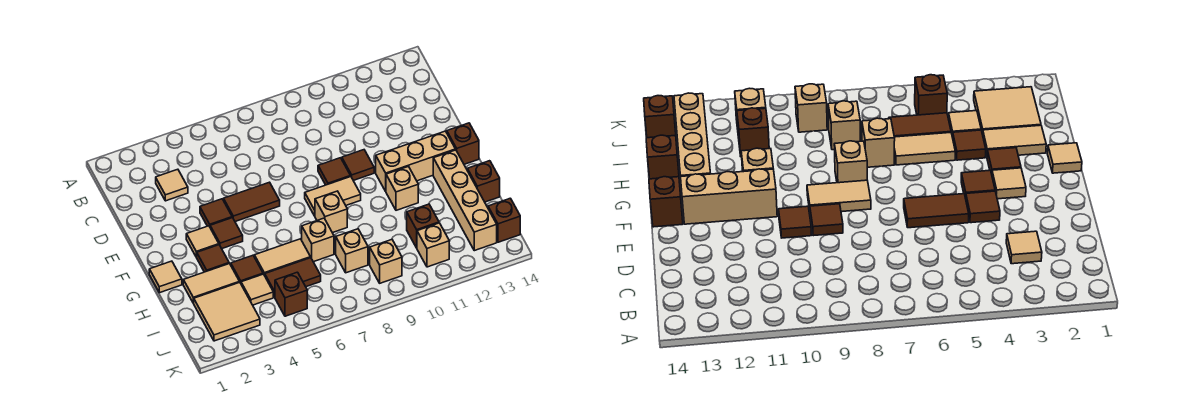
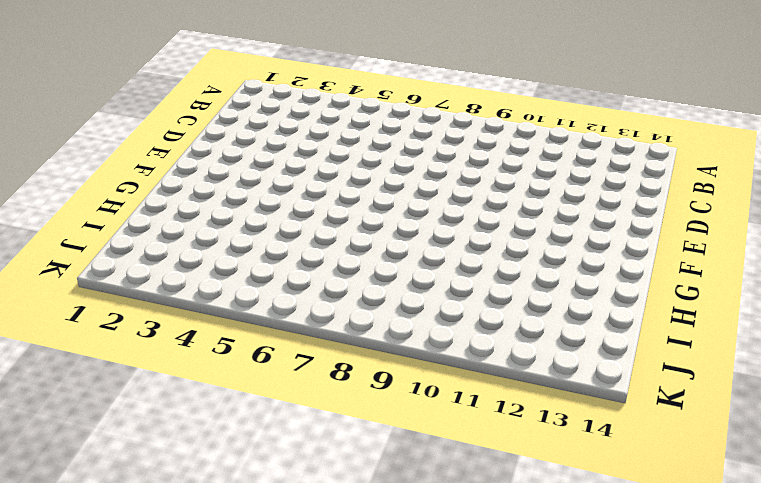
none -> tan tile C3 level 1
none -> brown tile E4 level 1
none -> brown tile E5:E6 level 1

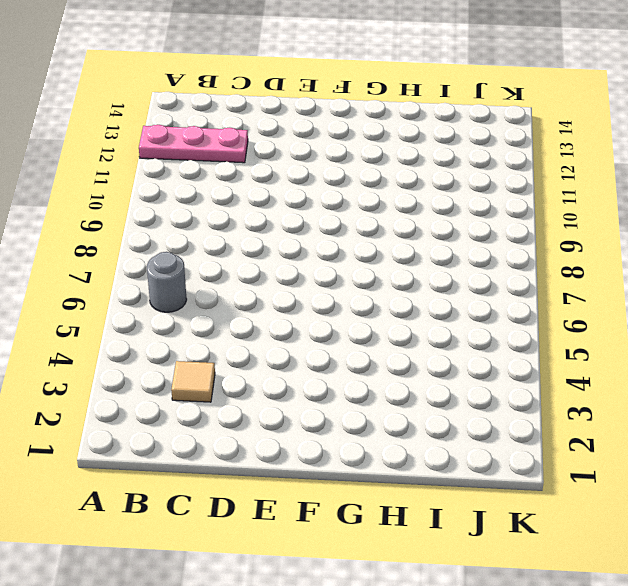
pink plate A12:C12 level 1 -> none
grey round brick B6 level 1 -> none
none -> brown tile E4 level 1
none -> brown tile E5:E6 level 1
none -> brown tile E9 level 1

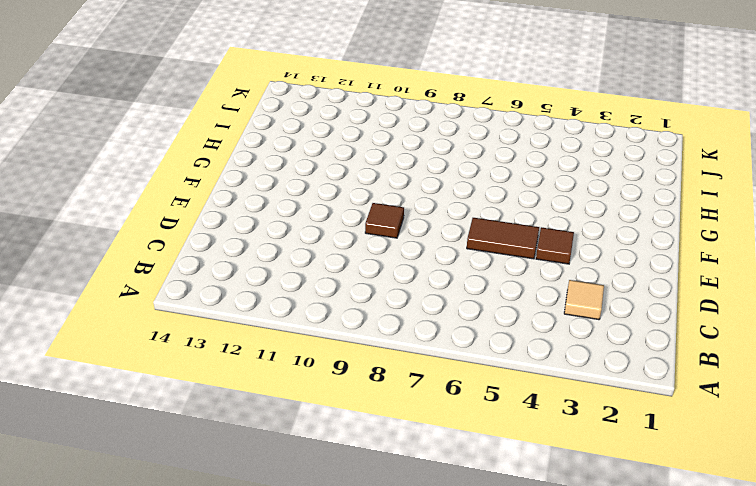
none -> brown tile E10 level 1
none -> tan tile F3 level 1
none -> brown tile F4 level 1

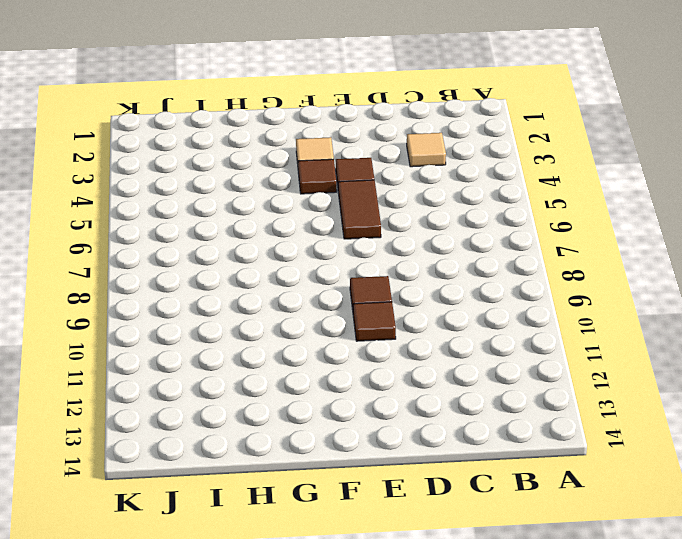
none -> tan tile F8:F9 level 1
none -> tan brick F11:F13 level 1
none -> brown brick F14 level 1

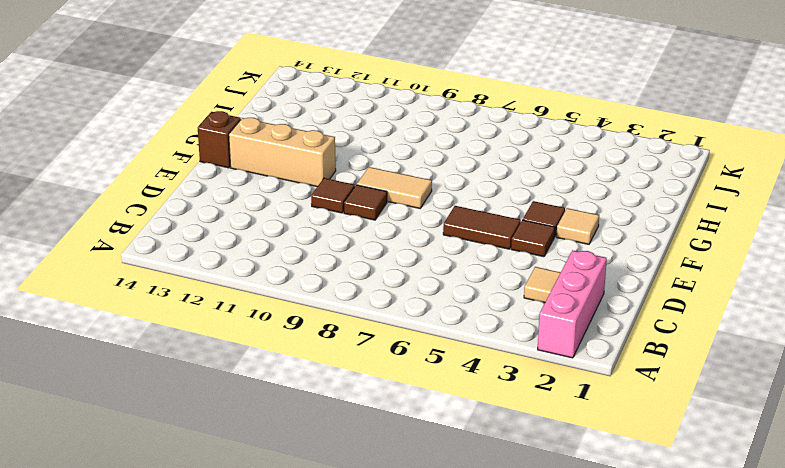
pink brick A2:C2 level 1 -> none
none -> tan tile G1 level 1
none -> brown tile G3 level 1
none -> tan brick G8 level 1

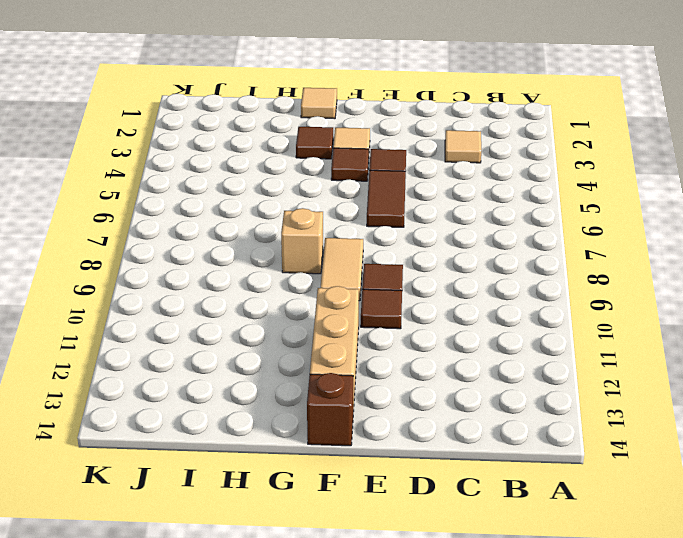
none -> tan brick G11 level 1
none -> tan brick G13:J13 level 1
none -> tan tile H2:H3 level 1

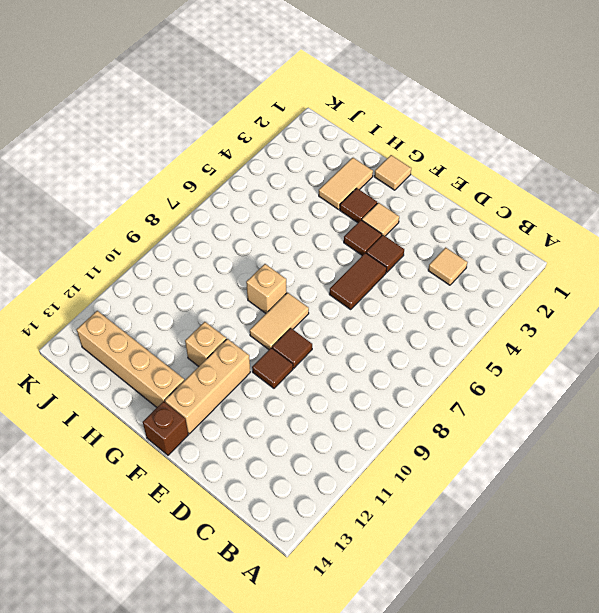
none -> brown tile H4 level 1
none -> tan tile H5:H6 level 1
none -> tan brick H7 level 1

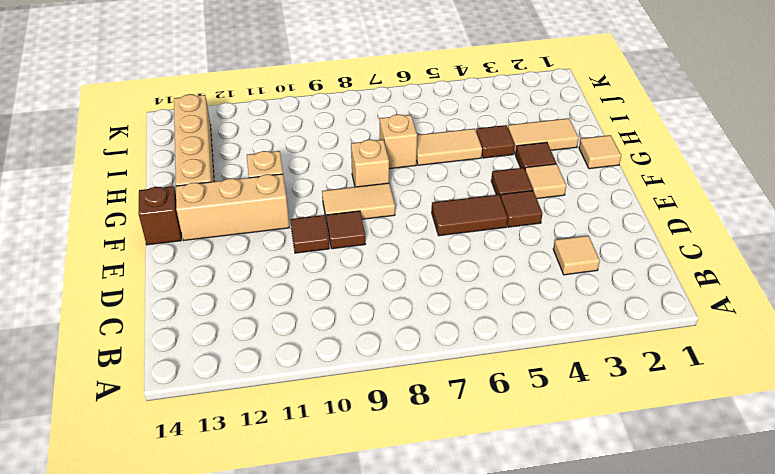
none -> brown brick H14 level 1
none -> tan tile I2:J3 level 1
none -> tan tile I4 level 1

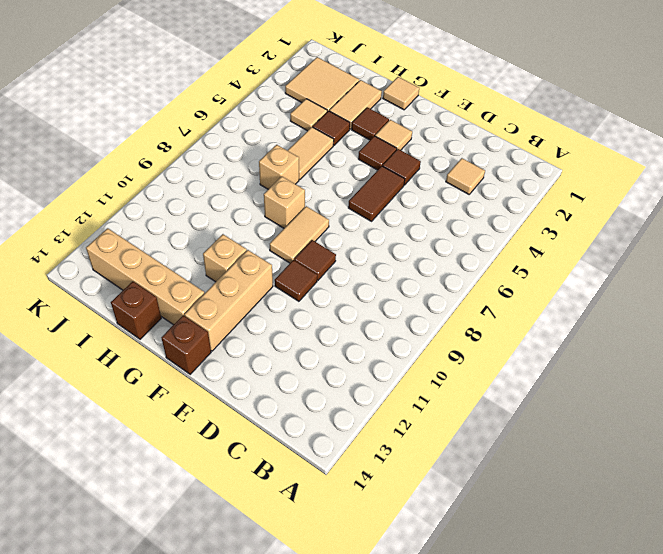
none -> brown tile I5:I6 level 1
none -> tan brick I8 level 1
none -> brown brick I11 level 1

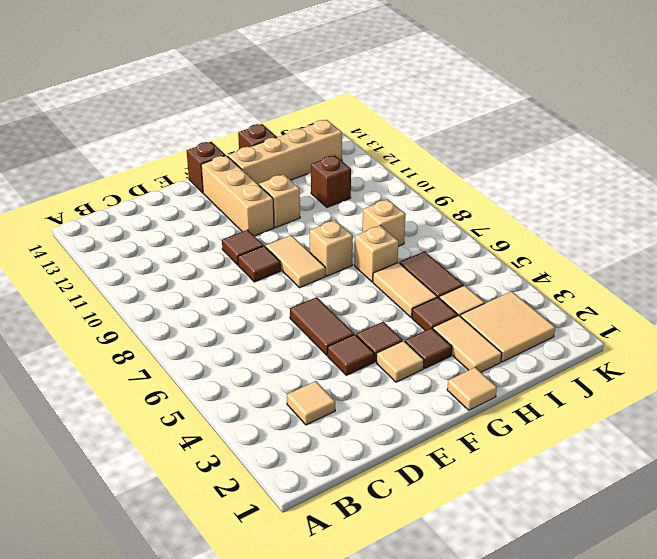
none -> brown brick J5 level 1
none -> tan brick J9 level 1
none -> tan brick J11 level 1

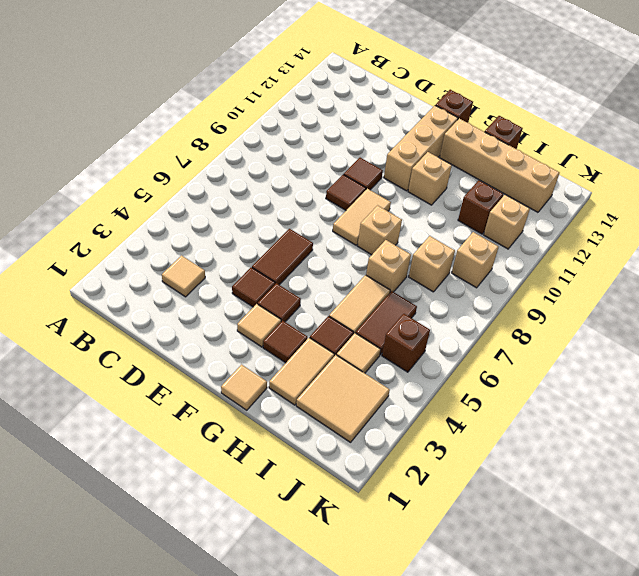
none -> brown brick J14 level 1

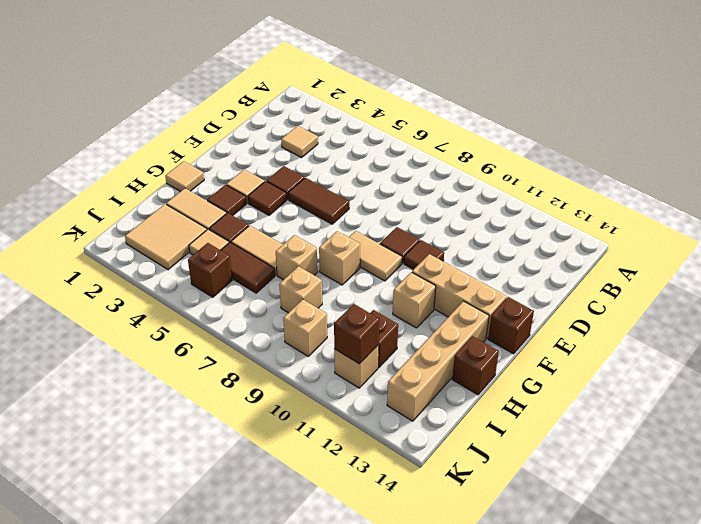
brown brick J11 level 2 -> brown brick J14 level 1

